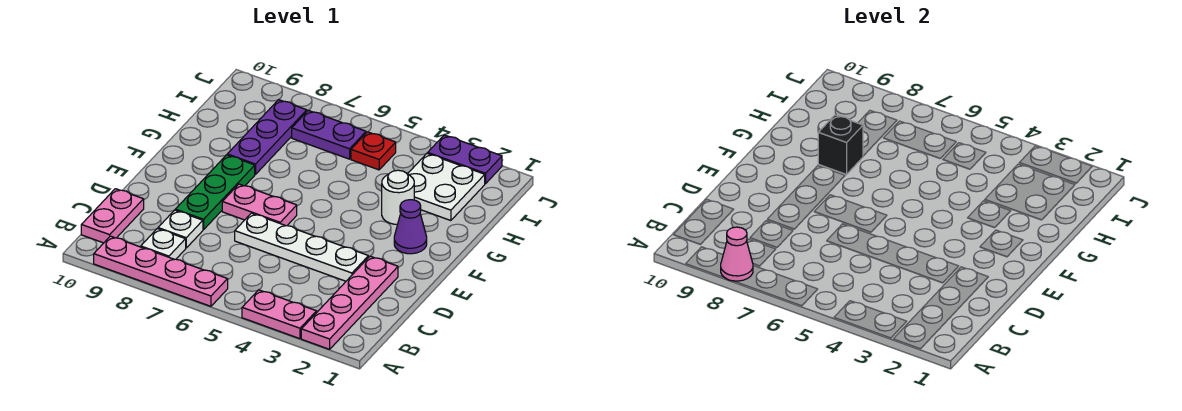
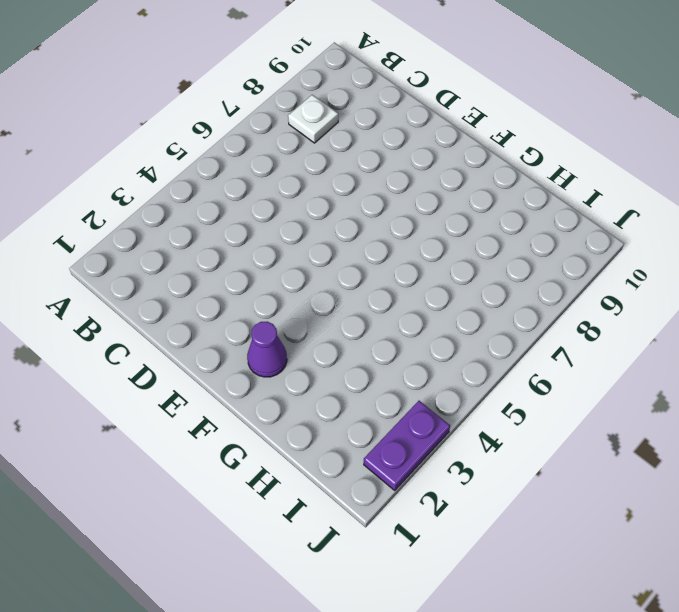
none -> pink plate A2:D2 level 1
none -> pink plate A3:A4 level 1
none -> pink plate A6:A9 level 1

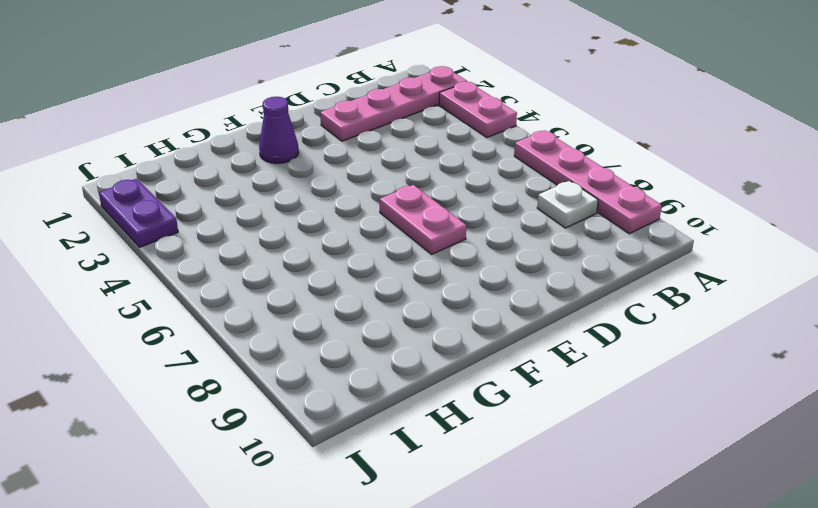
none -> pink plate B10:C10 level 1
none -> white plate C8 level 1
none -> white plate D3:D6 level 1

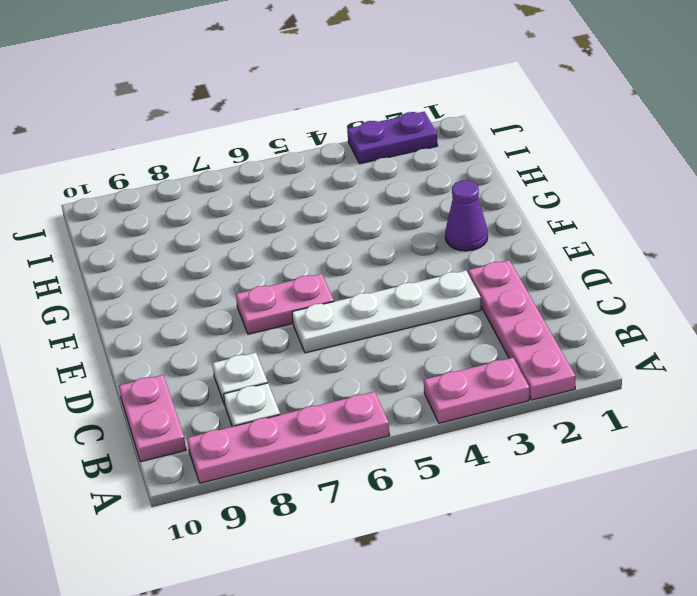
none -> green plate D8:F8 level 1
none -> white round brick G3 level 1
none -> purple plate G8:I8 level 1

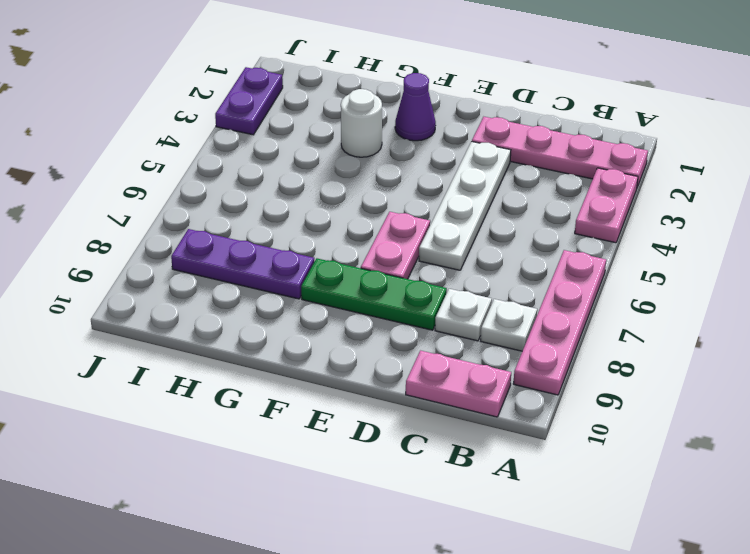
none -> white plate H2:I3 level 1
none -> red plate I5 level 1
none -> purple plate I6:I7 level 1

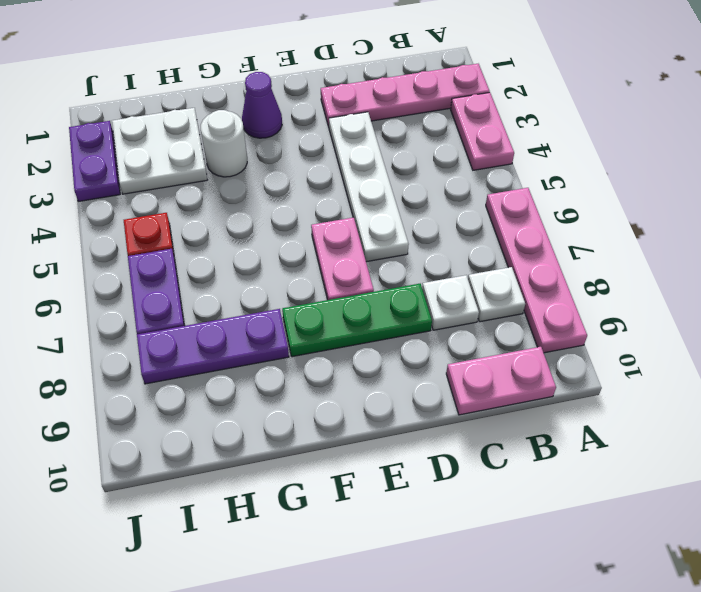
none -> pink cone A8 level 2
none -> black brick G8 level 2

